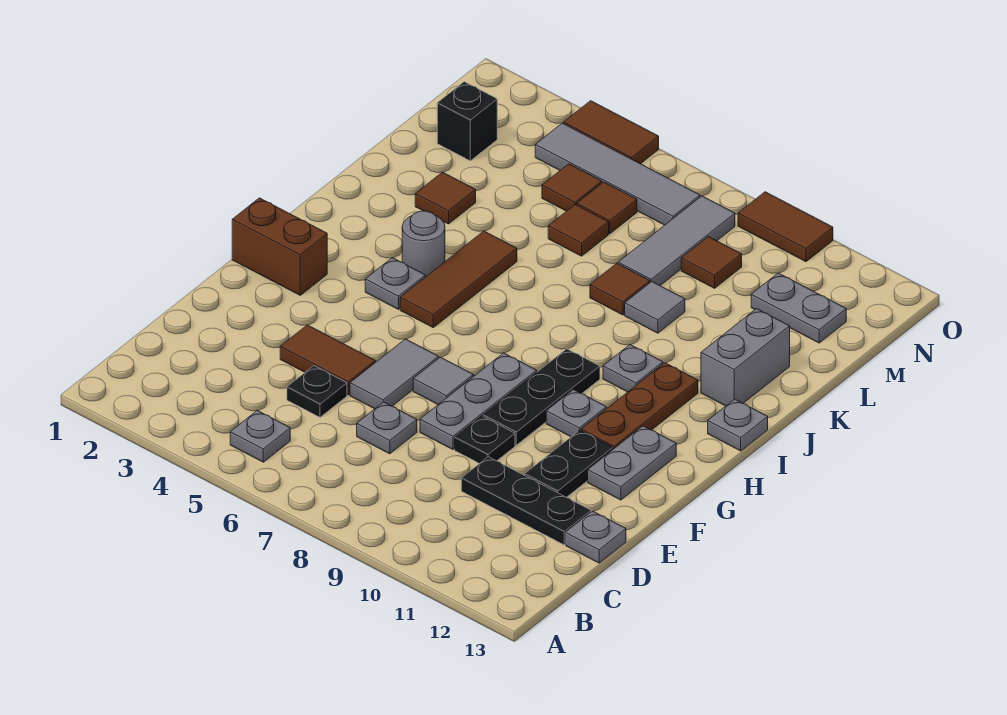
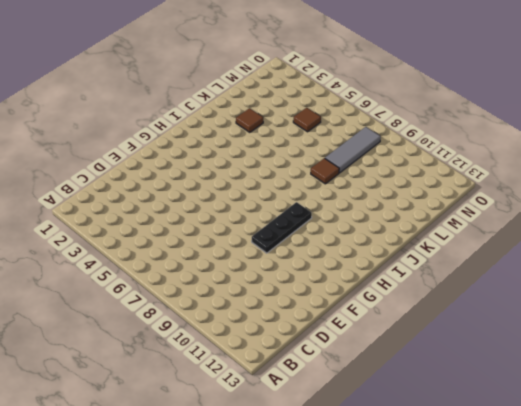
none -> grey plate B5 level 1
none -> black plate D5 level 1
none -> grey plate D7 level 1
none -> black plate D10:D12 level 1

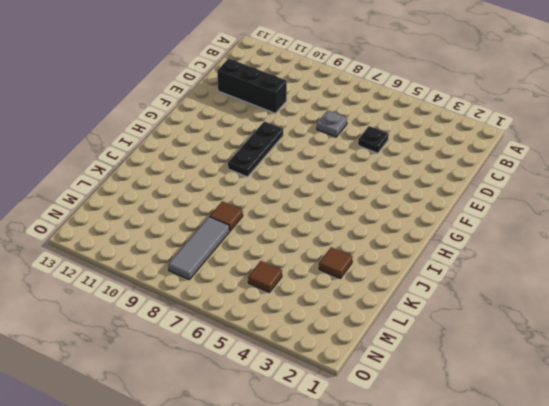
black brick D10:D12 level 1 -> black plate D10:D12 level 1
none -> grey plate B5 level 1
none -> grey plate D13 level 1
none -> brown tile E4:E5 level 1
none -> grey tile E6:F6 level 1

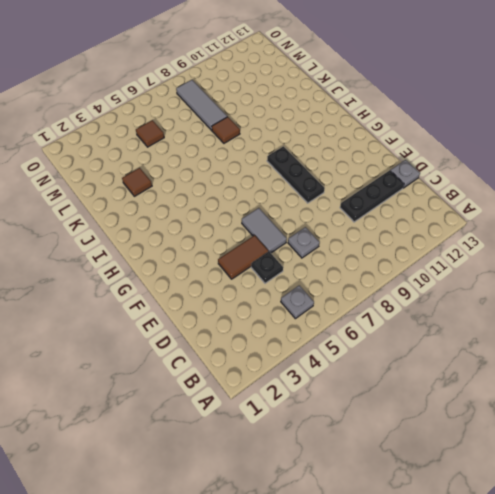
none -> grey plate E8:G8 level 1
none -> black plate E9 level 1
none -> black plate E11:F11 level 1
none -> grey tile F7 level 1

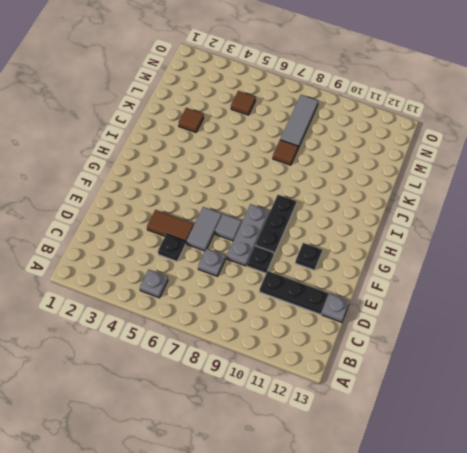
black plate F11 level 1 -> black plate E11:F11 level 1
none -> grey plate F12:G12 level 1
none -> brown brick G1:G2 level 1
none -> grey plate G10 level 1
none -> brown plate G11:I11 level 1

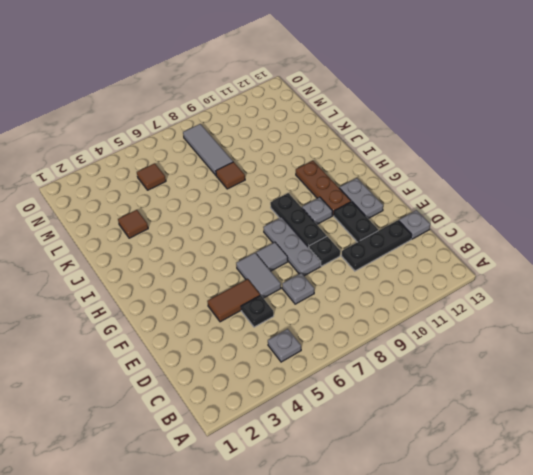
none -> brown brick G1:G2 level 1
none -> grey plate H4 level 1
none -> brown tile H5:J5 level 1
none -> grey round brick I4 level 1

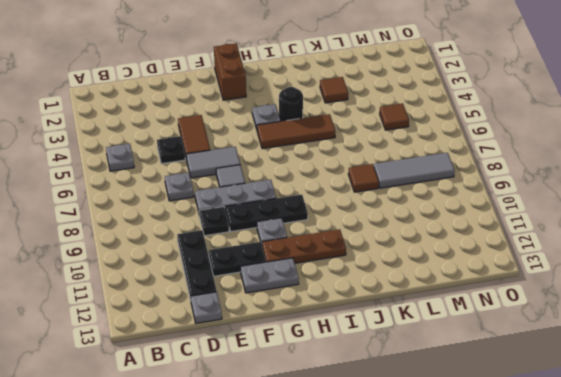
black round brick I4 level 1 -> grey round brick I4 level 1
none -> grey plate I10 level 1
none -> grey plate I13 level 1
none -> grey brick J12:K12 level 1
none -> grey tile K9 level 1

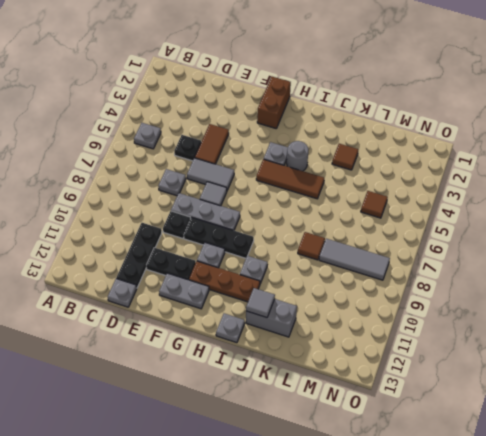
grey tile J12 level 2 -> grey tile K9 level 1
none -> brown tile L6 level 1
none -> black brick M2 level 1
none -> brown tile M6 level 1
none -> brown tile M9 level 1

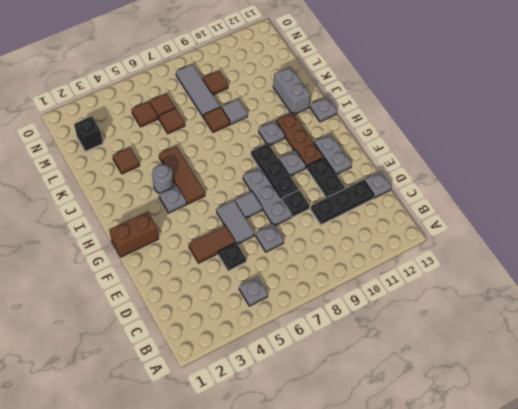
none -> grey plate M11:M12 level 1
none -> grey tile N4:N7 level 1
none -> brown tile O4:O5 level 1
none -> brown tile O9:O10 level 1

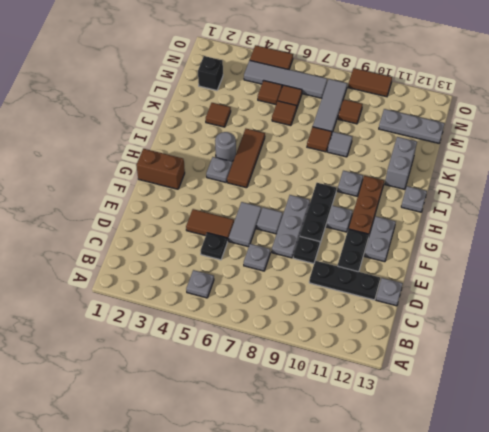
grey plate M11:M13 level 1 -> grey plate M11:M12 level 1

